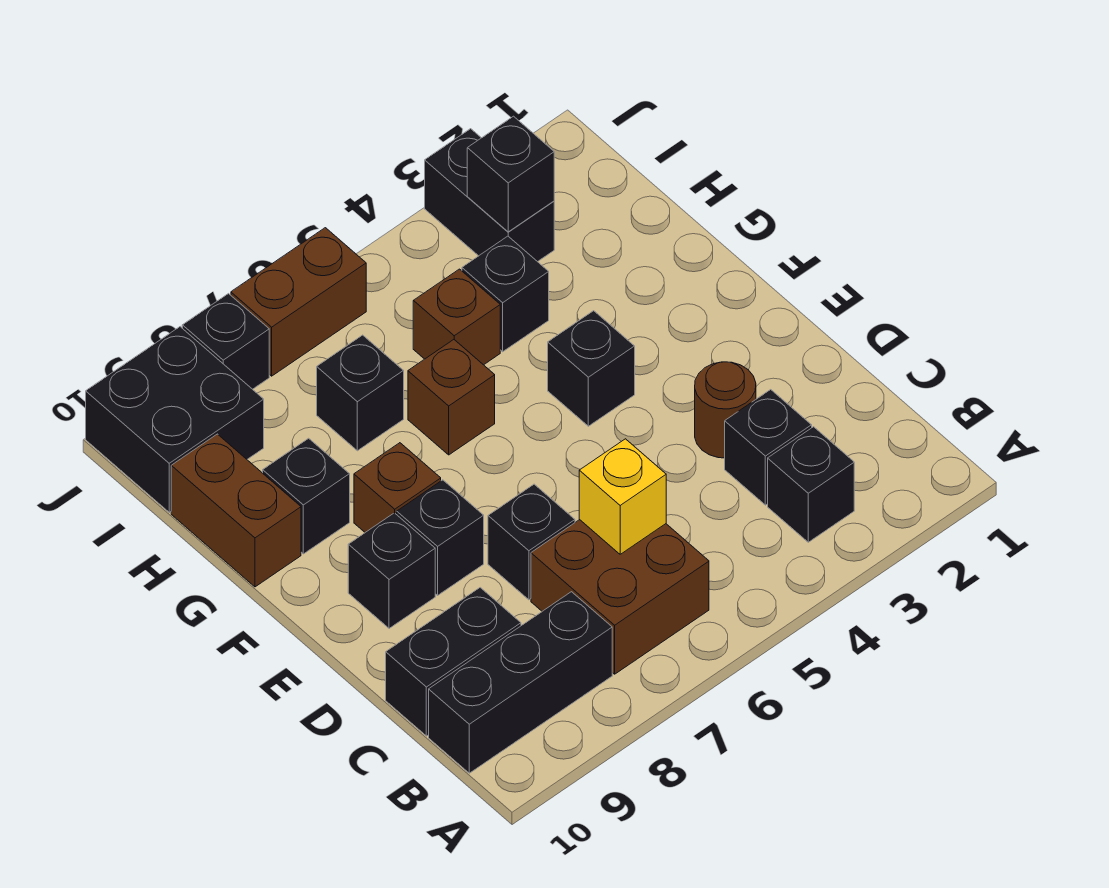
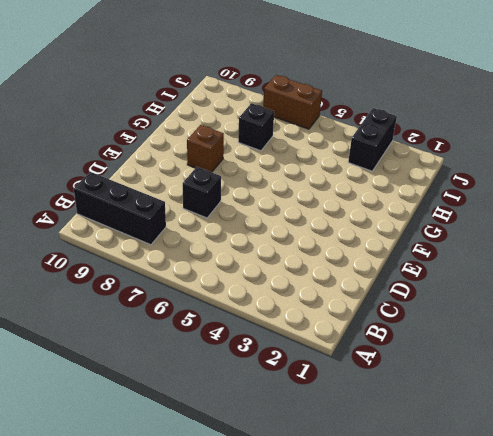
none -> black brick B3 level 1
none -> brown brick B6:C7 level 1
none -> black brick C3 level 1

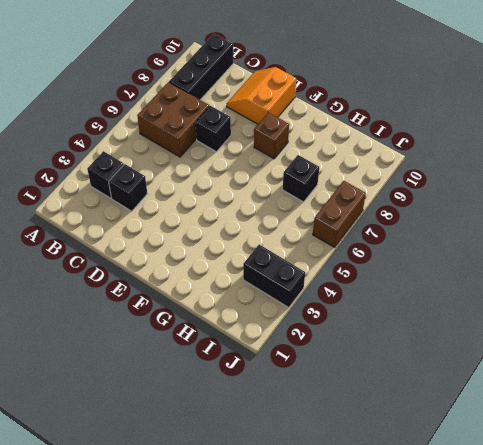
orange slope D9:E10 level 1 top E -> black brick E9 level 1
none -> black brick C9:C10 level 1
none -> brown round brick D3 level 1
none -> black brick E8 level 1

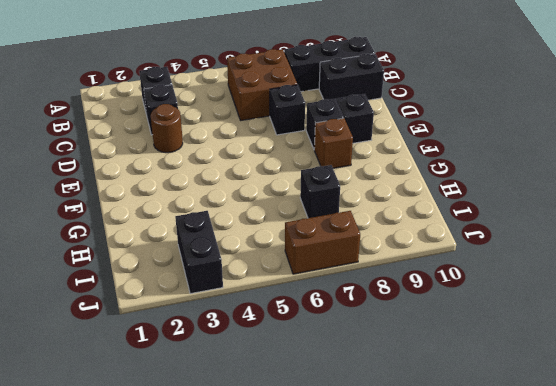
none -> black brick F4 level 1
none -> brown brick G6 level 1
none -> black brick G9 level 1

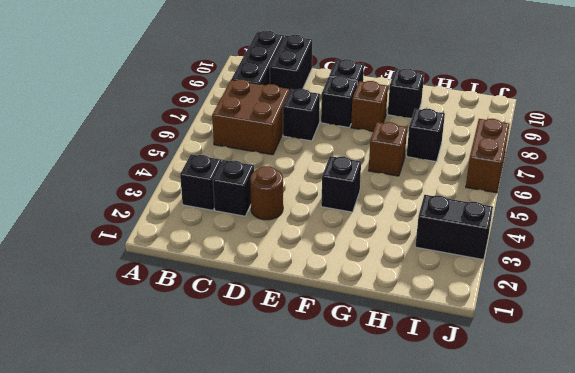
none -> brown brick G10:H10 level 1
none -> black brick H4 level 1
none -> brown brick H5 level 1

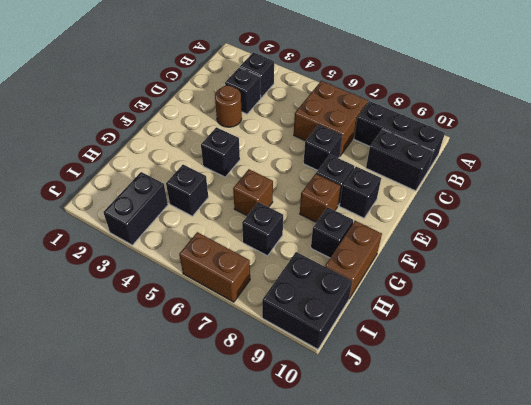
none -> brown brick H5 level 1
none -> black brick J8 level 1
none -> yellow brick C6 level 2

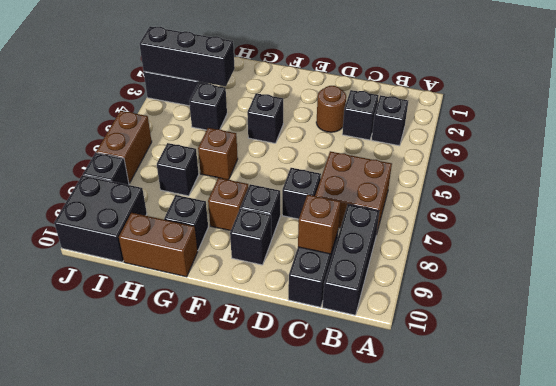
brown brick C9 level 2 -> brown brick H5 level 1
black brick H3:J3 level 2 -> black brick I3 level 2
none -> yellow brick C6 level 2

